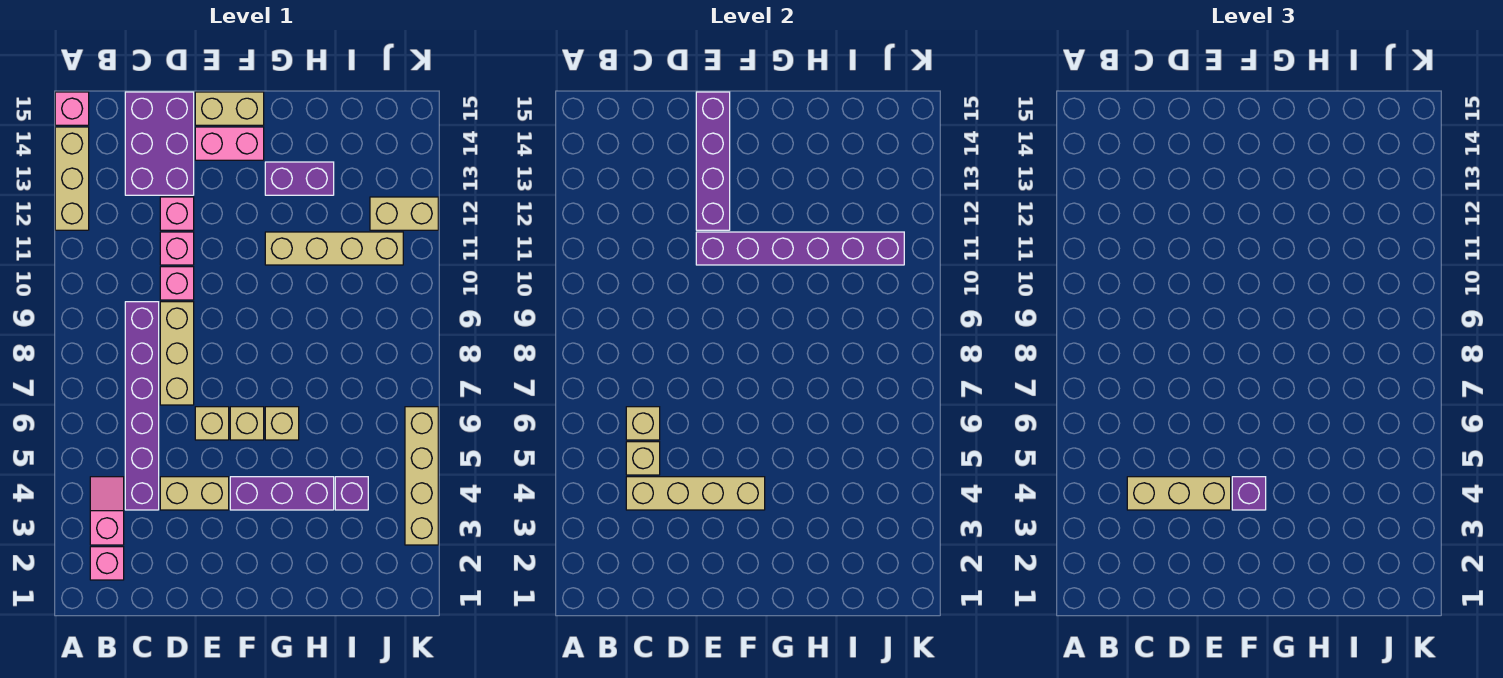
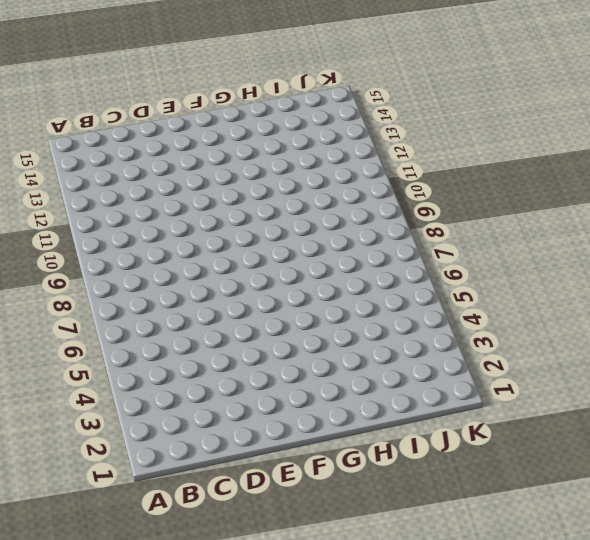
none -> tan brick A12:A14 level 1
none -> pink brick A15 level 1
none -> pink brick B2 level 1

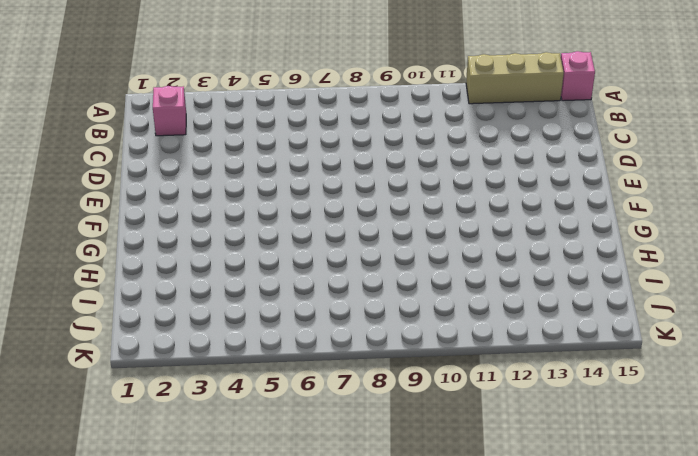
none -> pink slope B3:B4 level 1 top 3
none -> purple brick C4:C9 level 1
none -> purple brick C13:D15 level 1

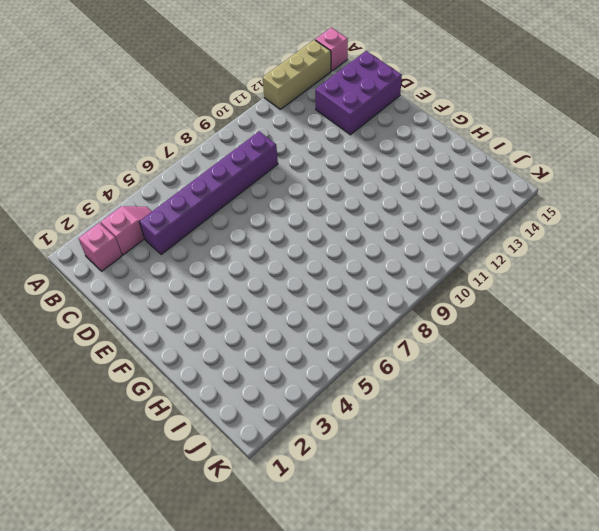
none -> tan brick D4:E4 level 1
none -> tan brick D7:D9 level 1
none -> pink brick D10 level 1

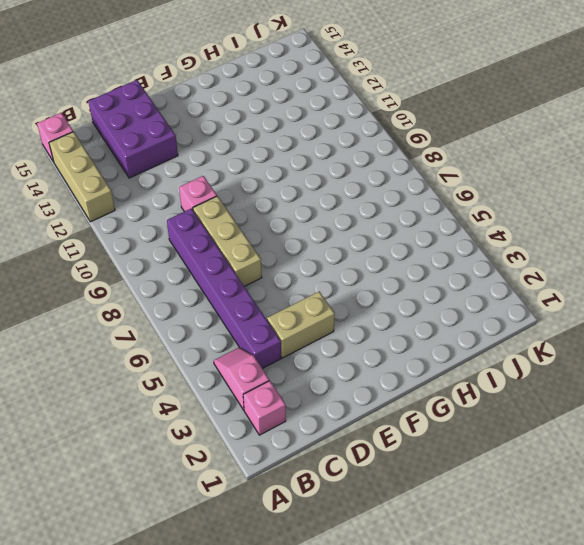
none -> pink brick D11 level 1
none -> pink brick D12 level 1
none -> tan brick E6 level 1

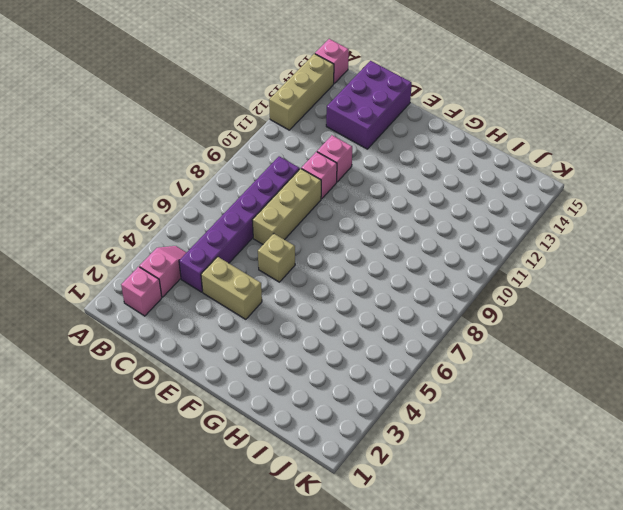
none -> pink brick D12 level 1
none -> pink brick E14:F14 level 1
none -> tan brick E15:F15 level 1

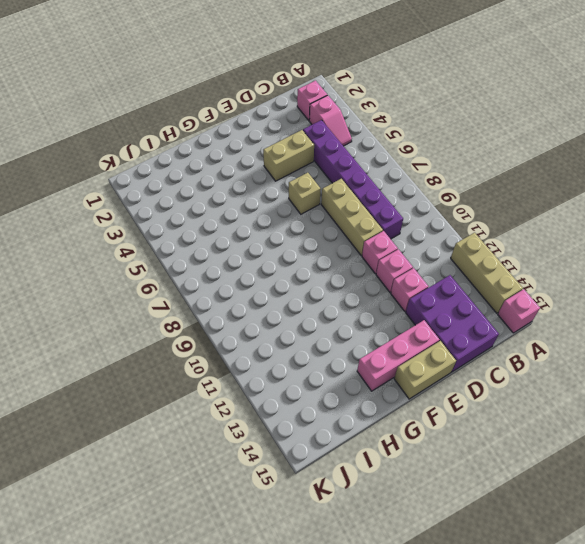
pink brick E14:G14 level 1 -> pink brick E14:F14 level 1
none -> purple brick F4:H4 level 1
none -> tan brick F6 level 1
none -> tan brick G6 level 1

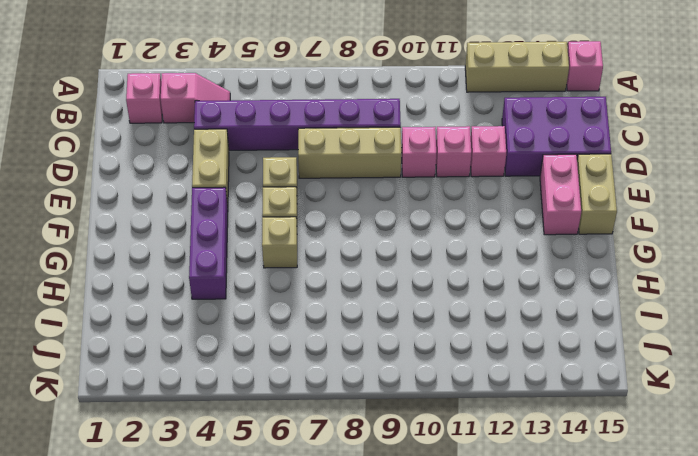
none -> tan brick G11:J11 level 1
none -> purple brick G13:H13 level 1
none -> purple brick I4 level 1

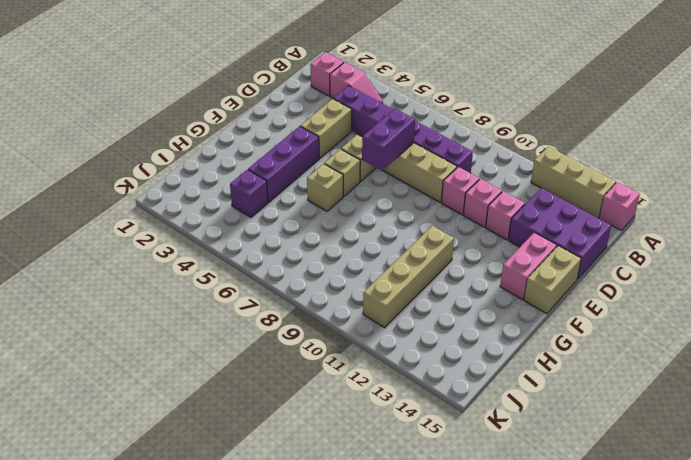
purple brick D7:E7 level 2 -> purple brick G13:H13 level 1
none -> tan brick J12:K12 level 1
none -> tan brick K3:K6 level 1
none -> tan brick C4:F4 level 2

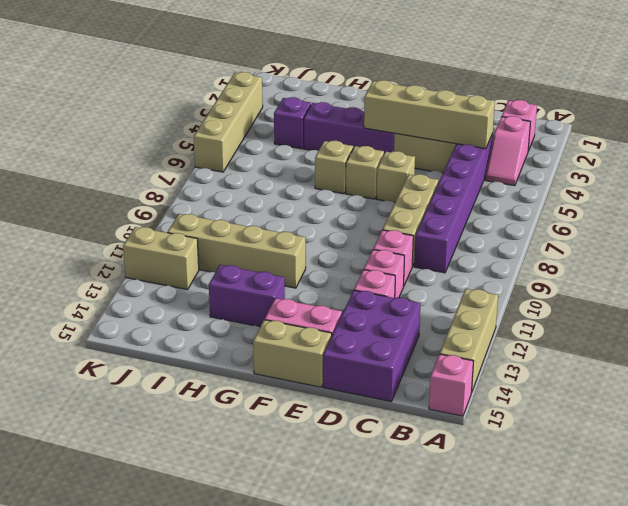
none -> tan brick C5 level 2
none -> tan brick C6 level 2
none -> purple brick E11:J11 level 2

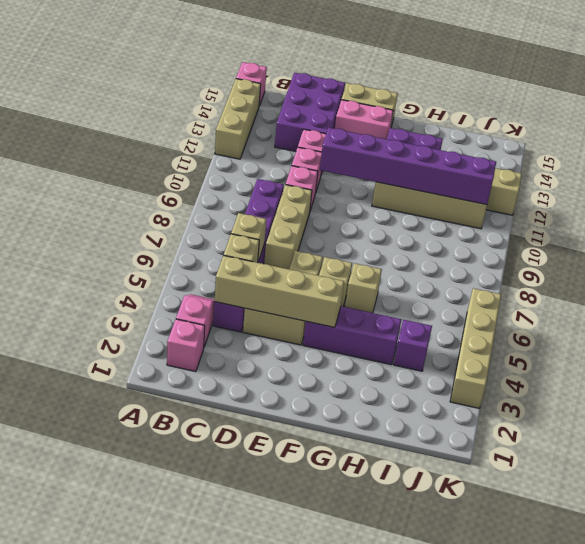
none -> purple brick E12:E15 level 2
none -> tan brick C4:E4 level 3
none -> purple brick F4 level 3

